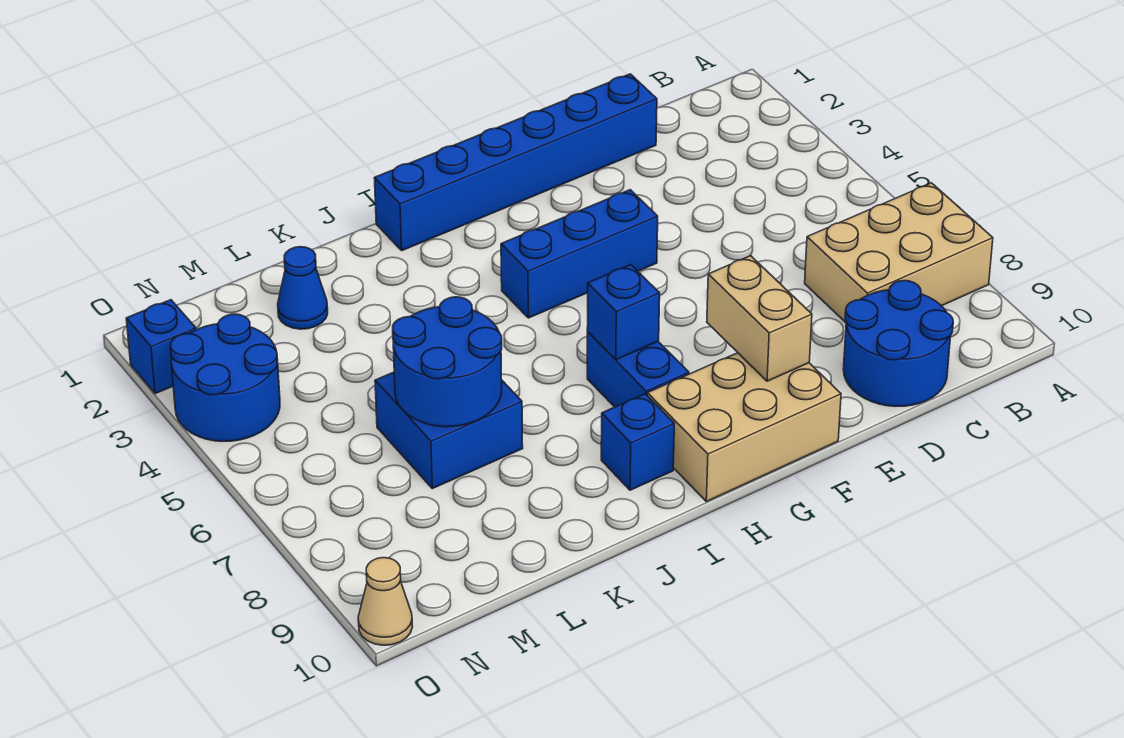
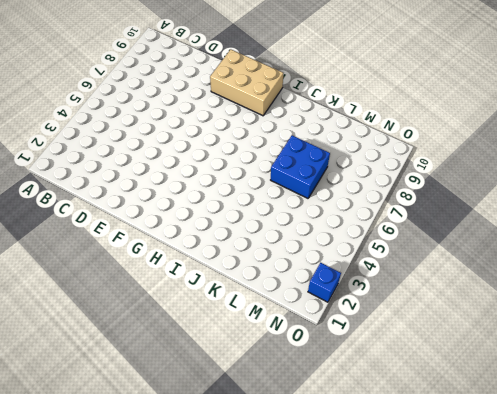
none -> tan brick A7:C8 level 1
none -> blue round brick C9:D10 level 1
none -> blue brick D1:I1 level 1

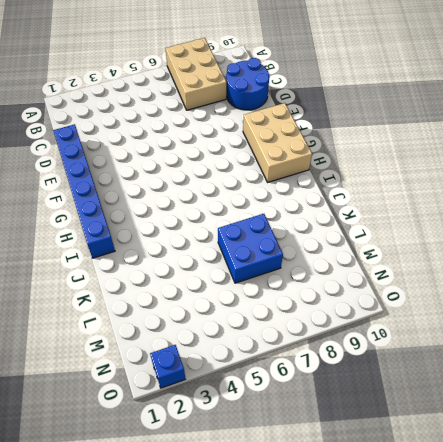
none -> blue brick F4:H4 level 1
none -> blue brick H7:H8 level 1
none -> blue brick I9 level 1

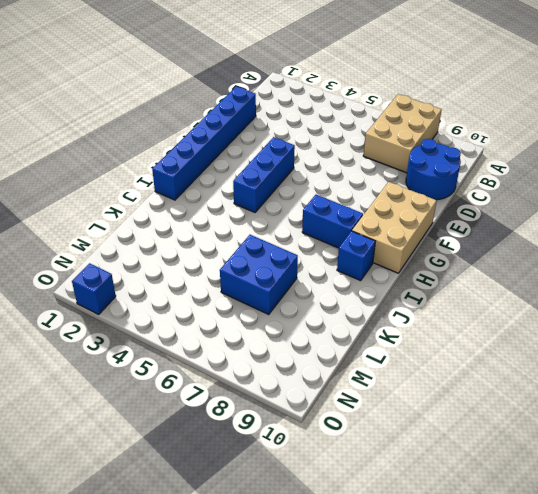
none -> blue cone L2 level 1
none -> blue round brick N3:O4 level 1
none -> tan cone O10 level 1

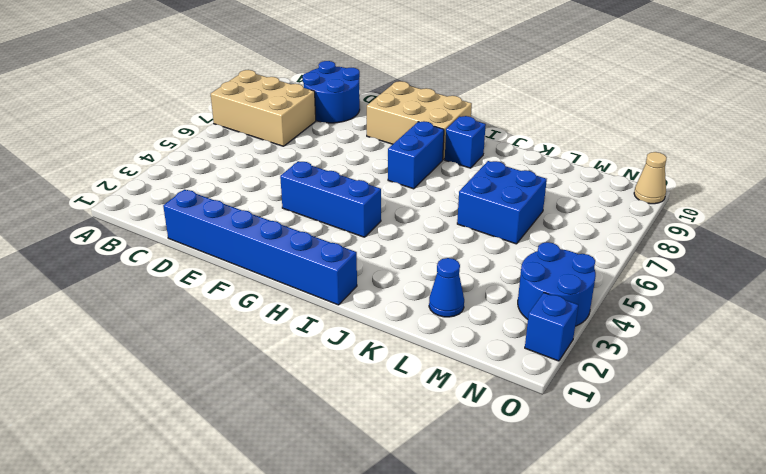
none -> tan brick F8:F9 level 2
none -> blue brick H7 level 2
none -> blue round brick K6:L7 level 2

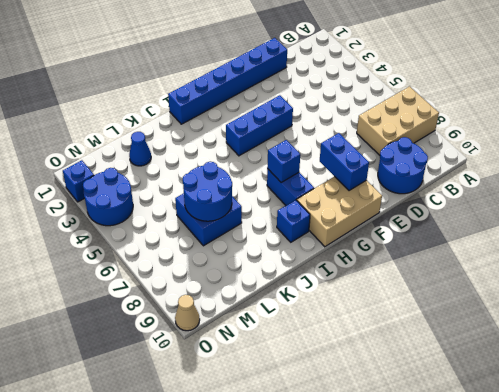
blue brick F8:F9 level 2 -> tan brick F8:F9 level 2

